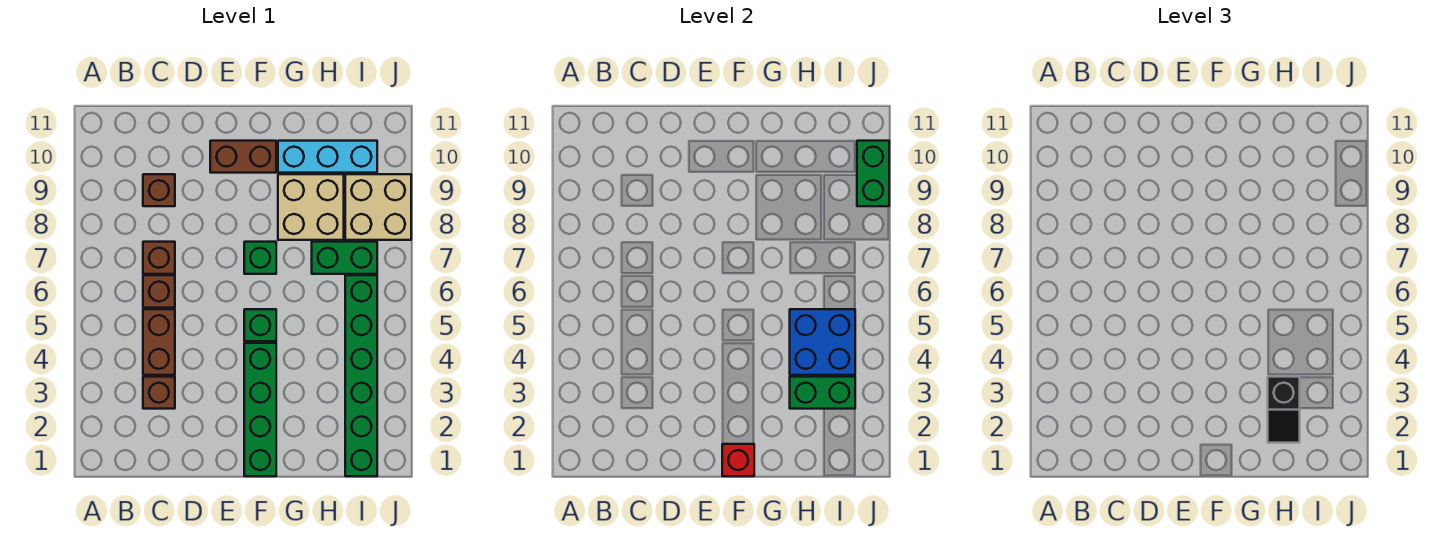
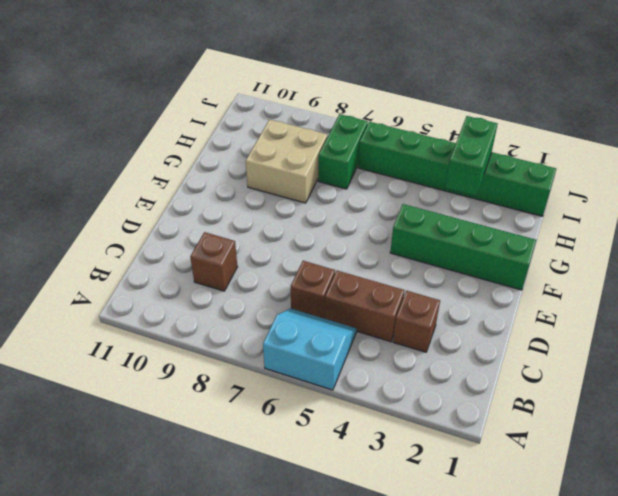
cyan slope A5:B6 level 1 top A -> none
none -> brown brick C7 level 1
none -> brown brick E10:F10 level 1
none -> green brick F5 level 1

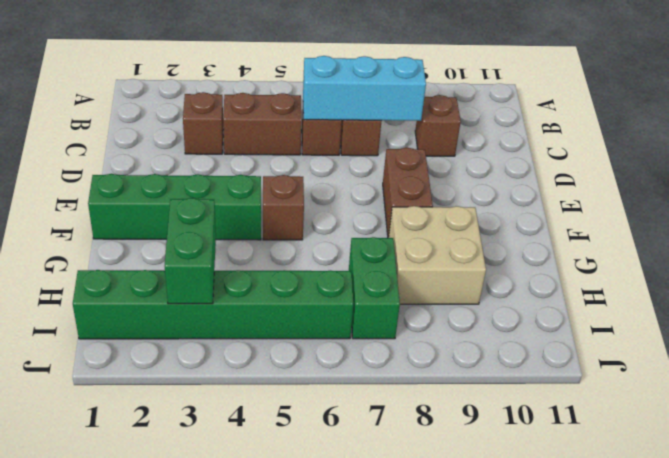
cyan brick C6:C8 level 2 -> cyan brick G10:I10 level 1
brown brick E8:F8 level 1 -> brown brick E10:F10 level 1
brown brick F5 level 1 -> green brick F5 level 1
none -> green brick F7 level 1
none -> tan brick I8:J9 level 1
none -> red brick F1 level 2

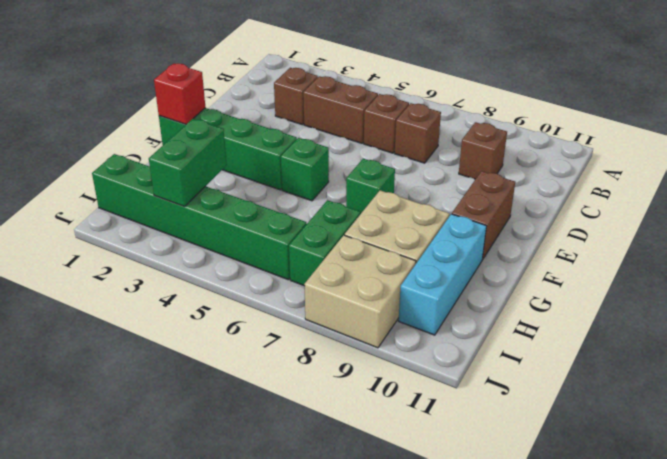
none -> blue brick H4:I5 level 2
none -> green brick J9:J10 level 2
none -> black slope H2:H3 level 3 top 3

